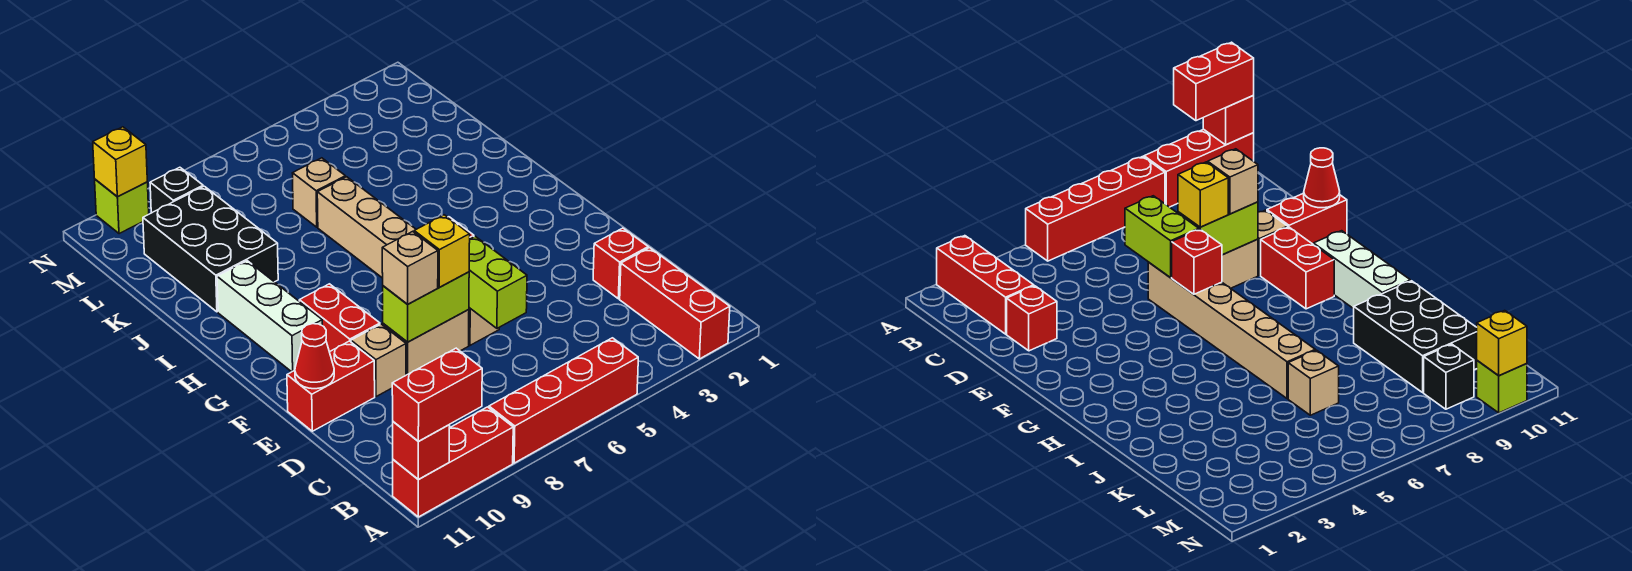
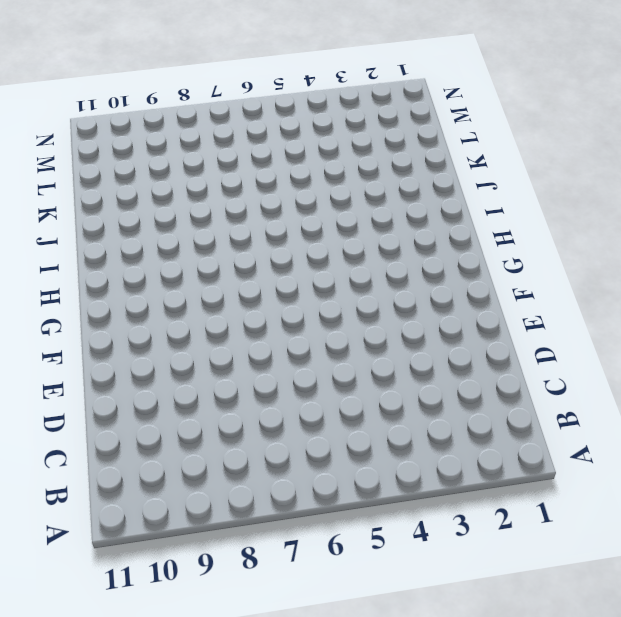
none -> red brick A2:C2 level 1
none -> red brick A5:A8 level 1
none -> red brick A9:A11 level 1

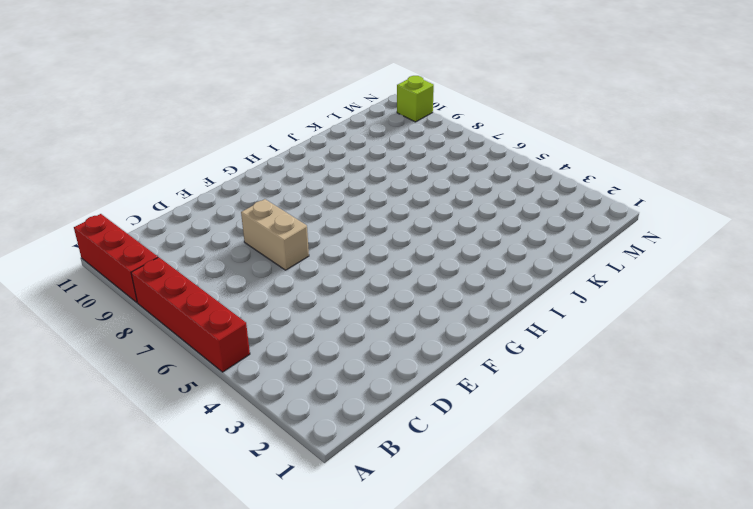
none -> red brick A2:C2 level 1
none -> red brick D2 level 1
none -> tan brick E6:J6 level 1

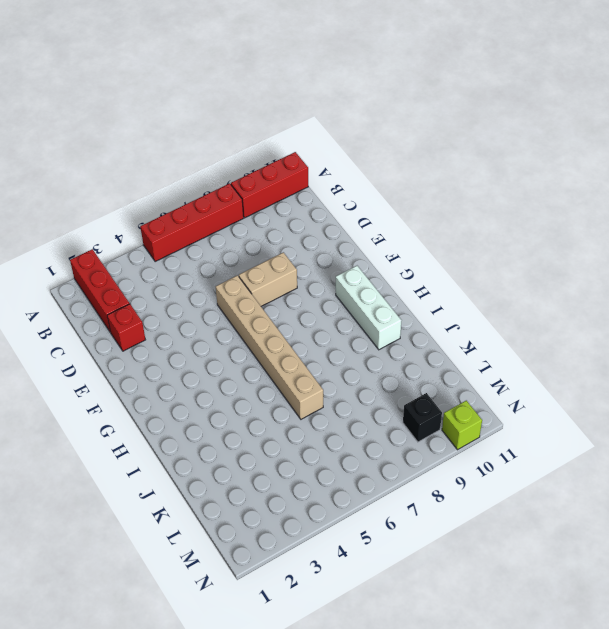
none -> tan brick E9 level 1
none -> red brick E10:E11 level 1
none -> red brick F9:G9 level 1

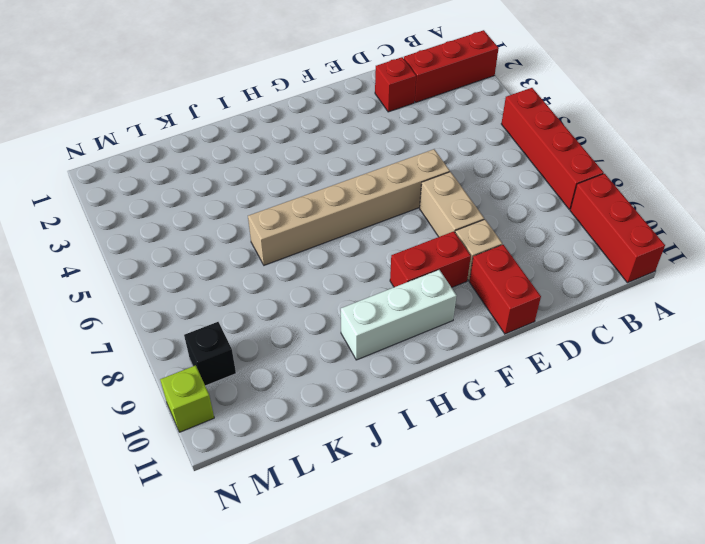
none -> black brick J9:L10 level 1
none -> tan brick K6 level 1
none -> red brick A11 level 2

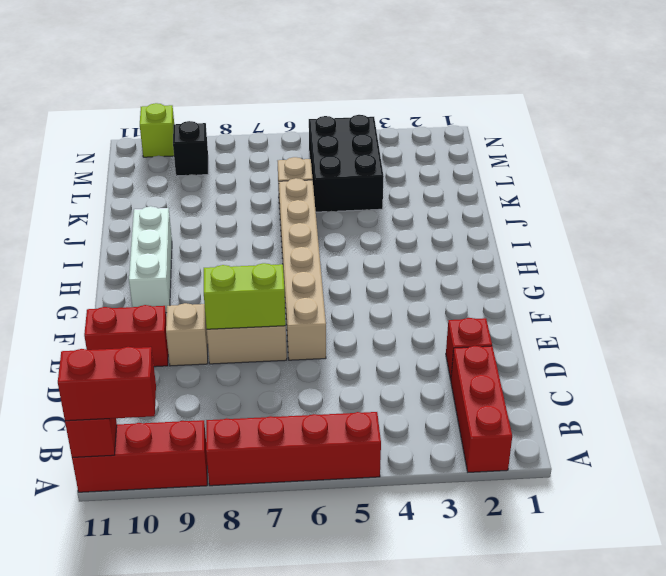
black brick K4:M5 level 1 -> black brick J9:L10 level 1
none -> red brick F9:G9 level 1
none -> lime brick D6:E6 level 2
none -> red cone E11 level 2

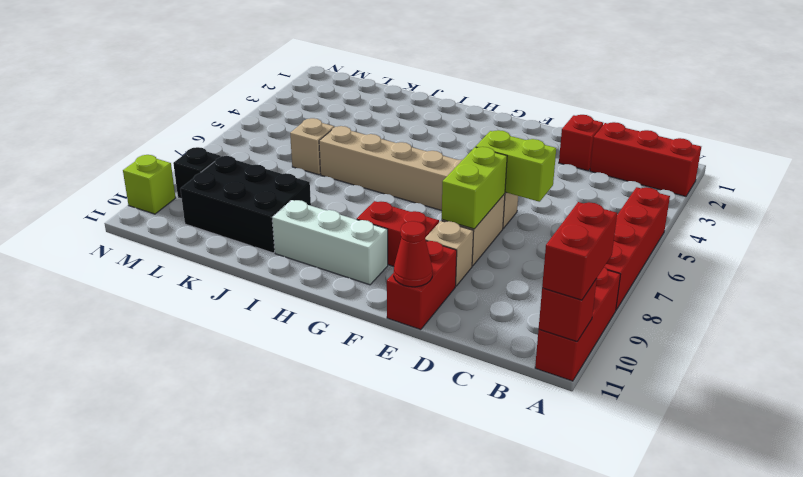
none -> red brick F6 level 2
none -> yellow brick N10 level 2
none -> yellow brick E7 level 3

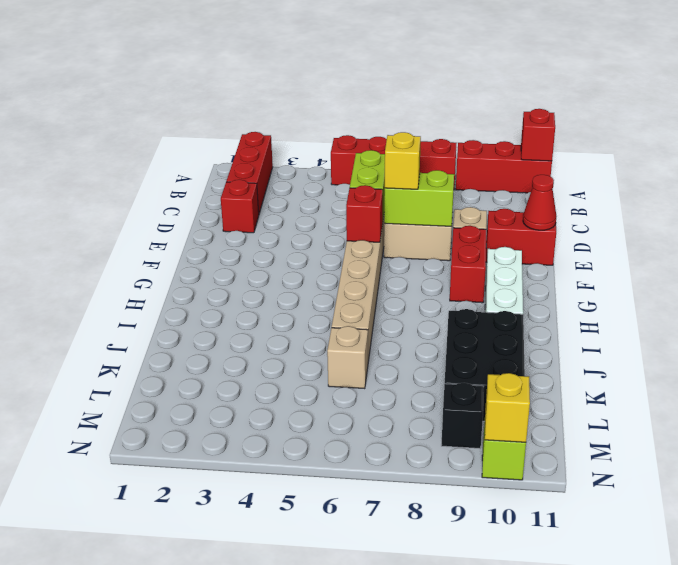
none -> red brick A10:A11 level 3
none -> tan brick E8 level 3

